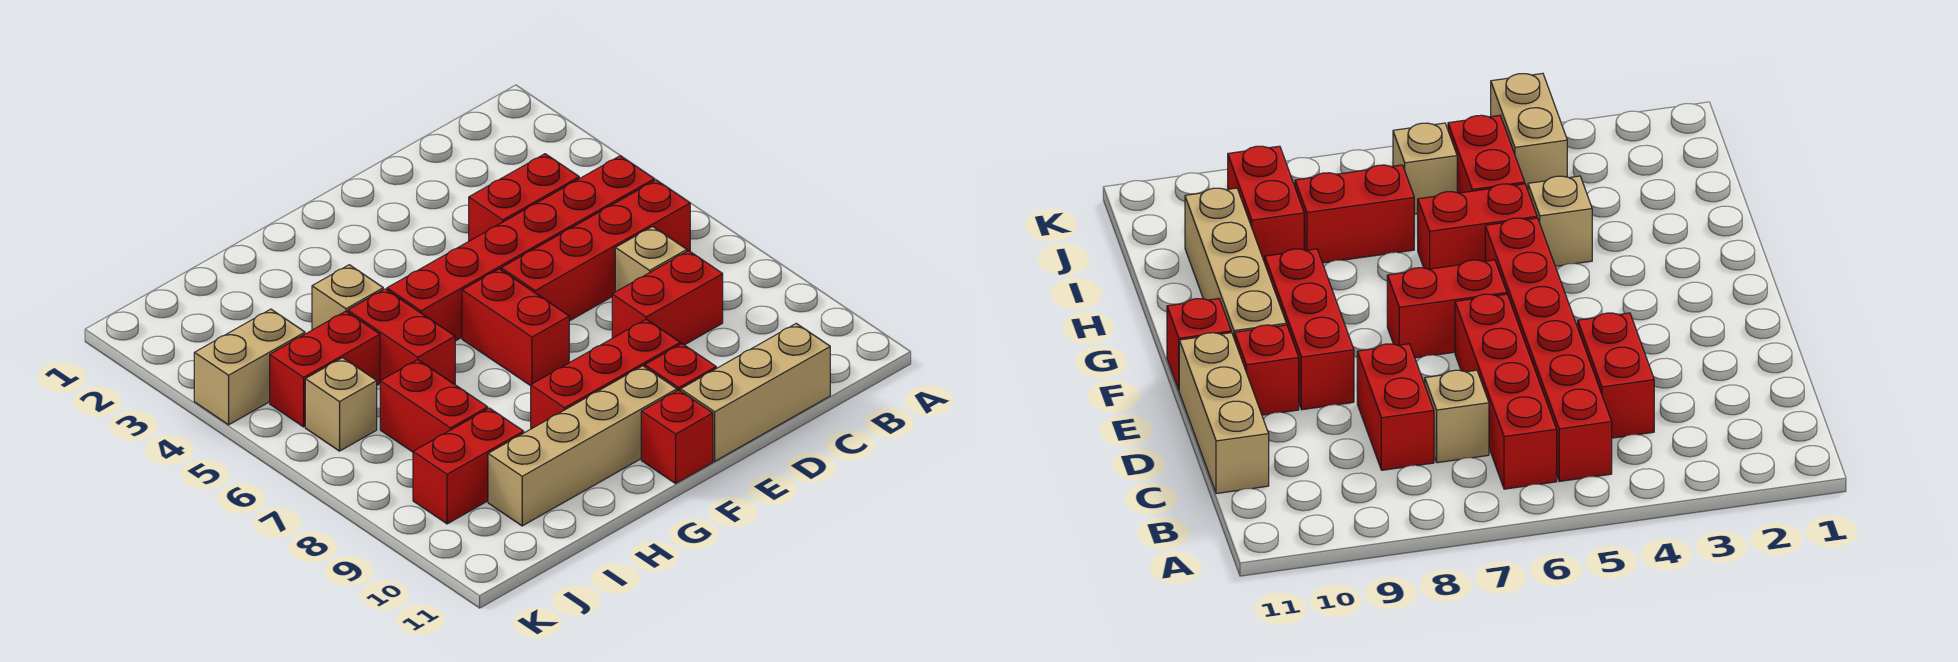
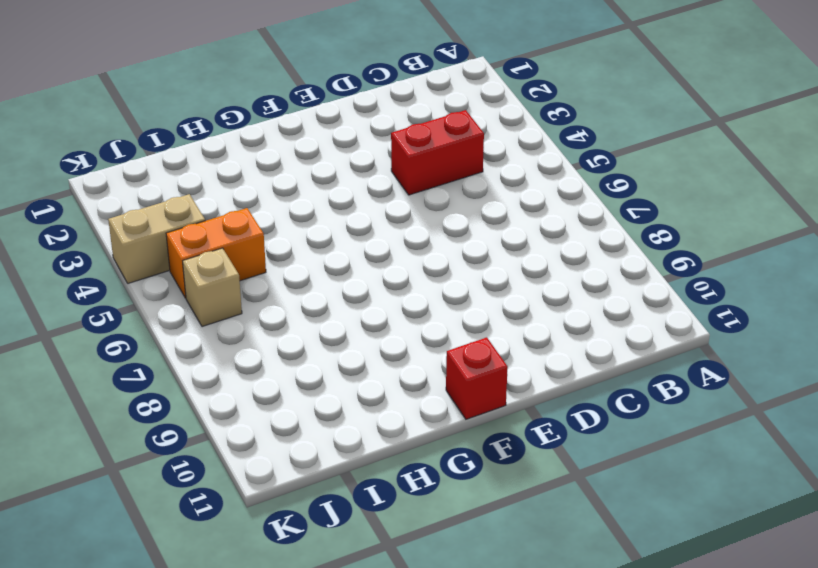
orange brick I5:J5 level 1 -> red brick I5:J5 level 1
none -> red brick B5:G5 level 1
none -> red brick B6:E6 level 1
none -> tan brick C7 level 1

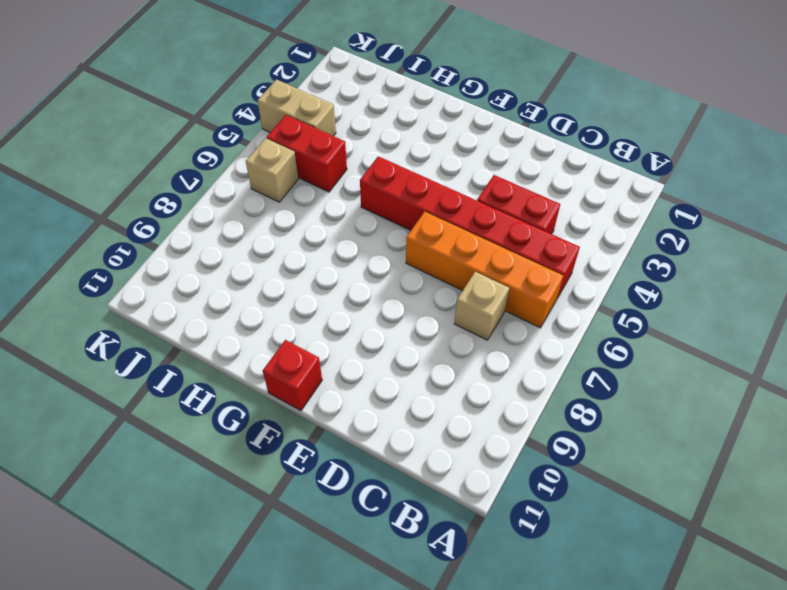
orange brick B6:E6 level 1 -> red brick B6:E6 level 1
none -> red brick C8:D8 level 1
none -> tan brick C11:E11 level 1
none -> red brick E9:G9 level 1

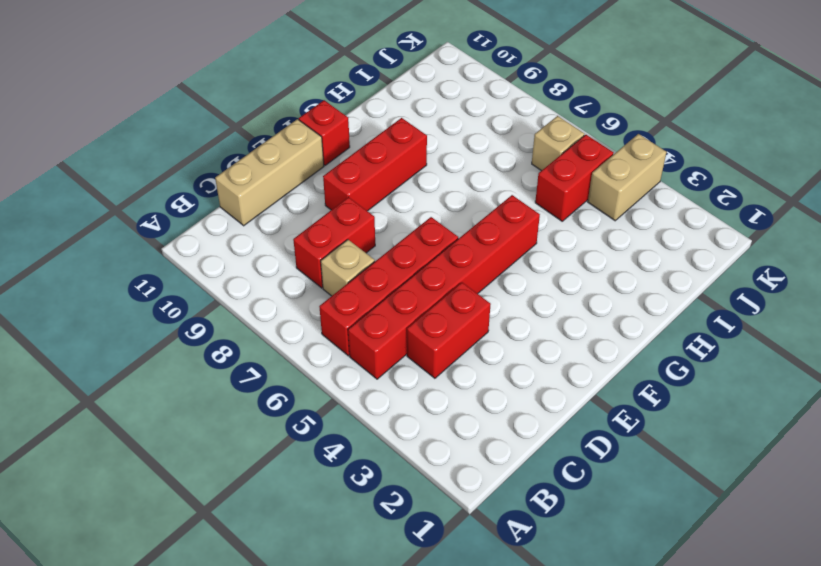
none -> red brick E10 level 1
none -> red brick F6:F7 level 1
none -> tan brick F10:I10 level 1

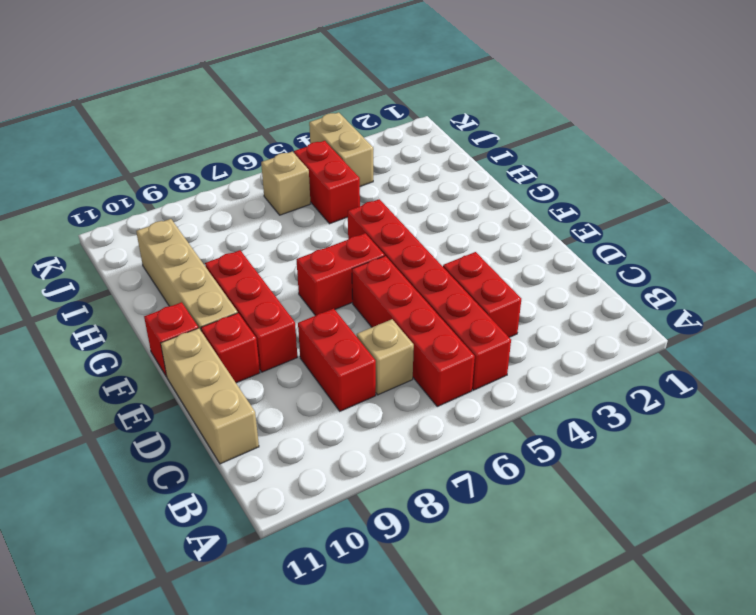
none -> tan brick H4 level 1
none -> red brick H5:H6 level 1
none -> red brick I7:I8 level 1

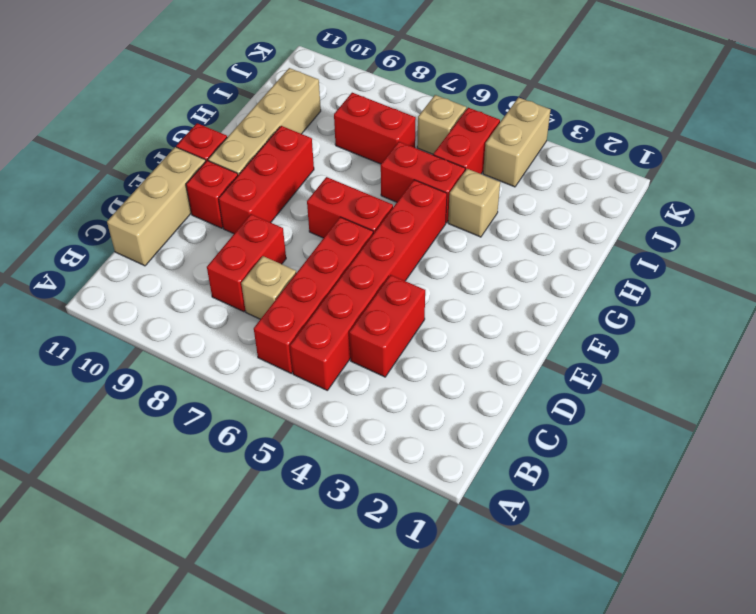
none -> red brick I9:J9 level 1

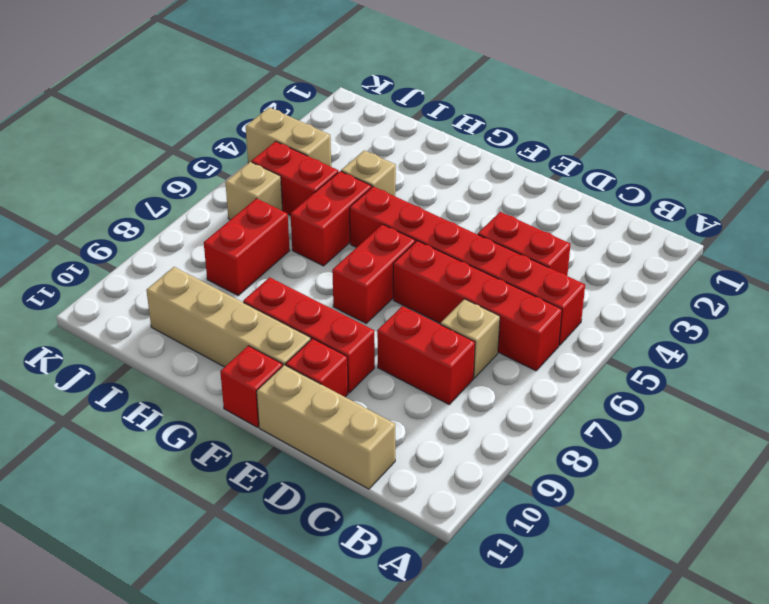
none -> red brick I9:J9 level 1

